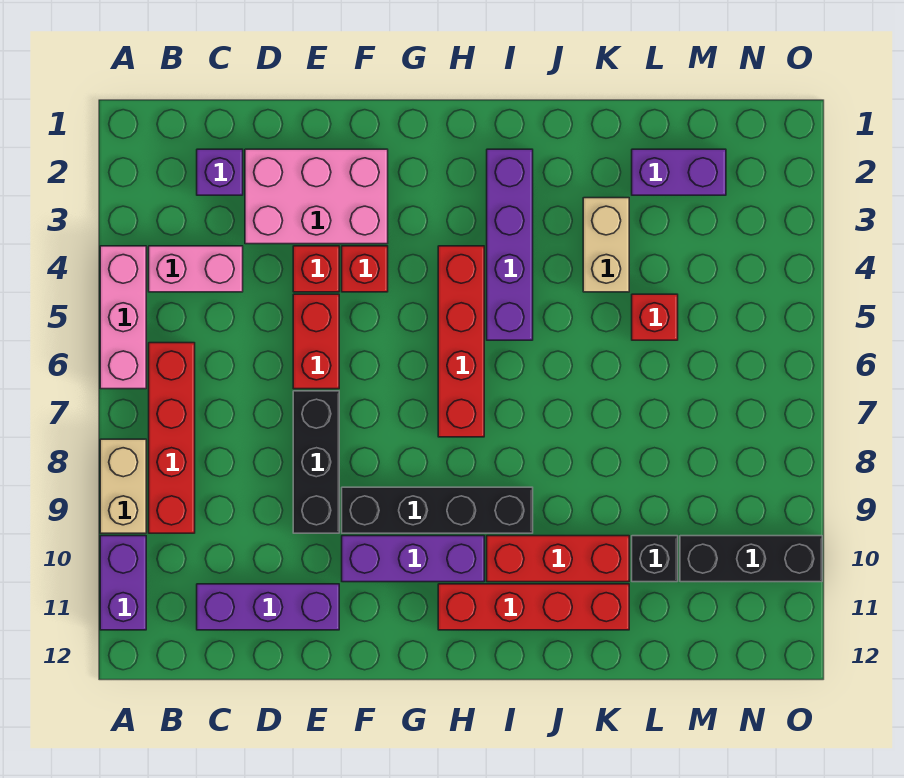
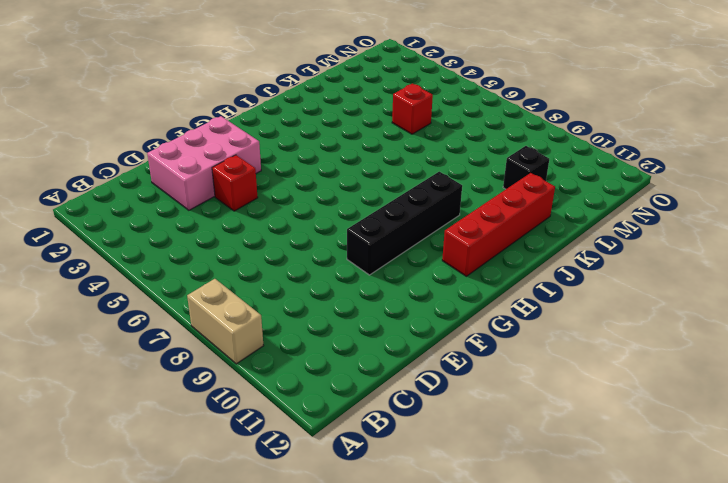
none -> pink brick A4:A6 level 1
none -> purple brick A10:A11 level 1
none -> pink brick B4:C4 level 1

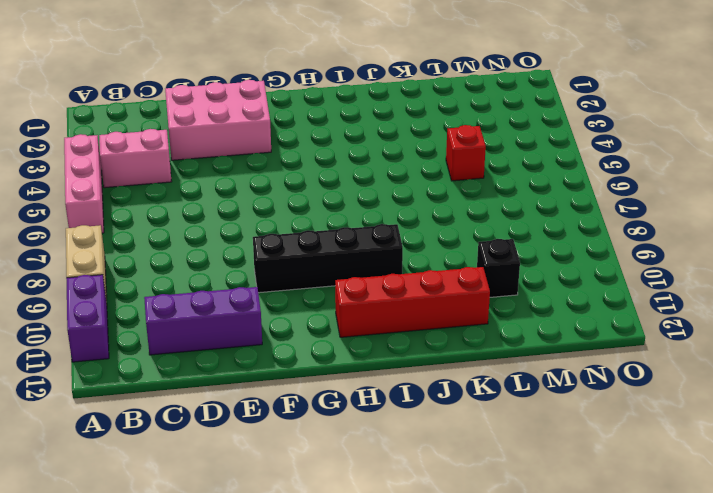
none -> red brick B6:B9 level 1
none -> purple brick C2 level 1
none -> red brick E4 level 1

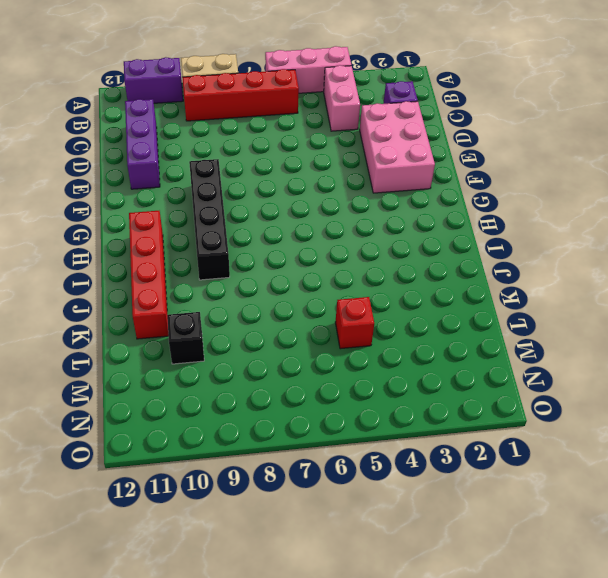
none -> red brick E4 level 1
none -> red brick E5:E6 level 1
none -> black brick E7:E9 level 1

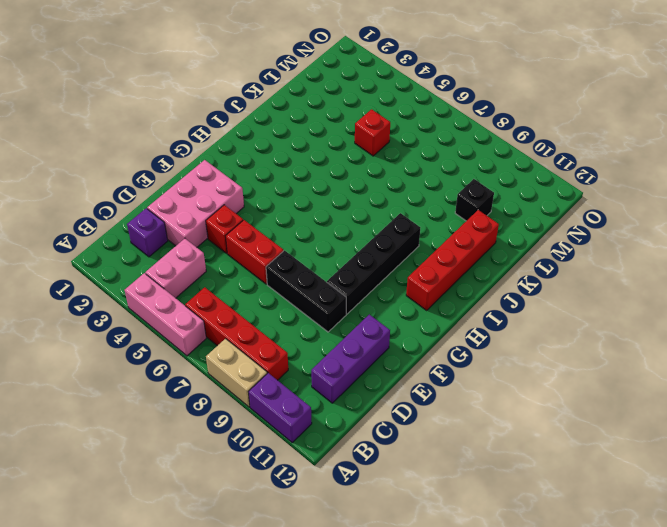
none -> red brick F4 level 1
none -> purple brick F10:H10 level 1
none -> red brick H4:H7 level 1

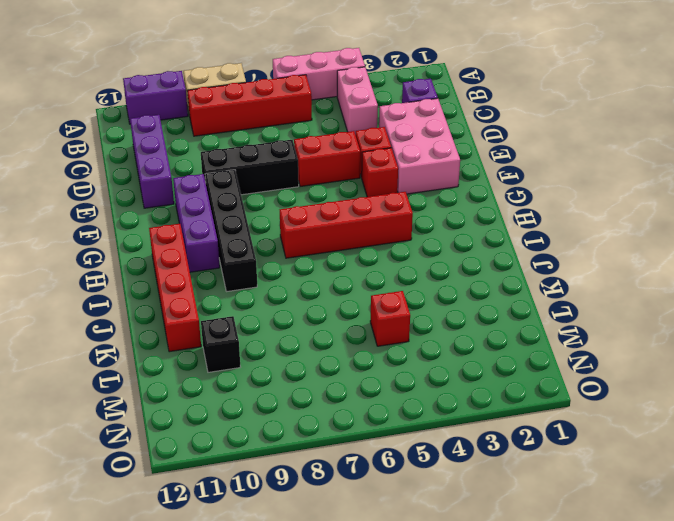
none -> purple brick I2:I5 level 1
none -> red brick I10:K10 level 1
none -> tan brick K3:K4 level 1

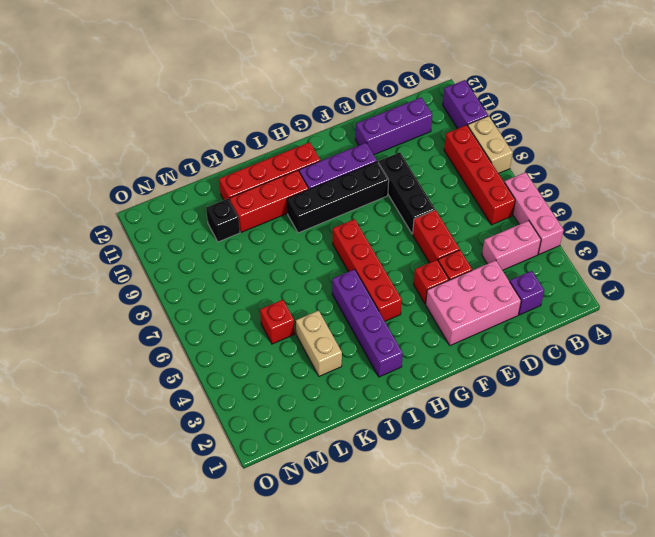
none -> purple brick L2:M2 level 1
none -> black brick M10:O10 level 1

